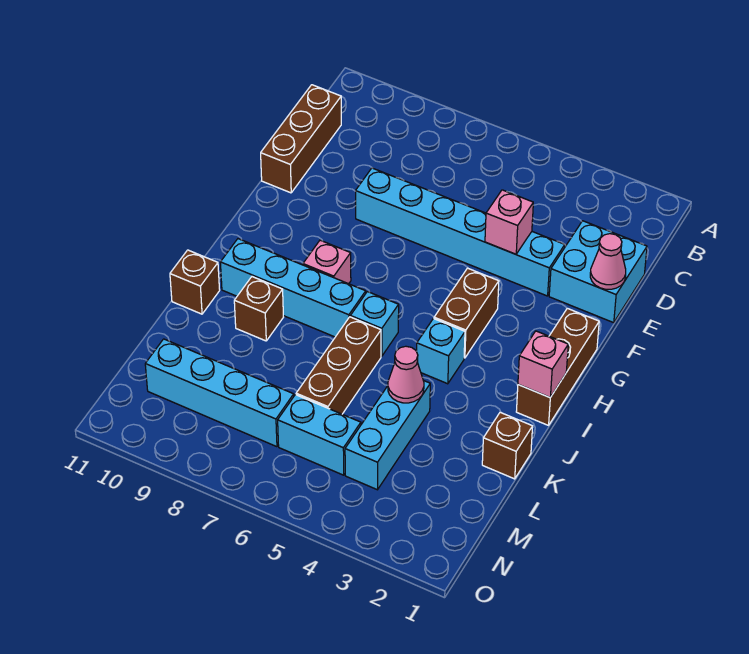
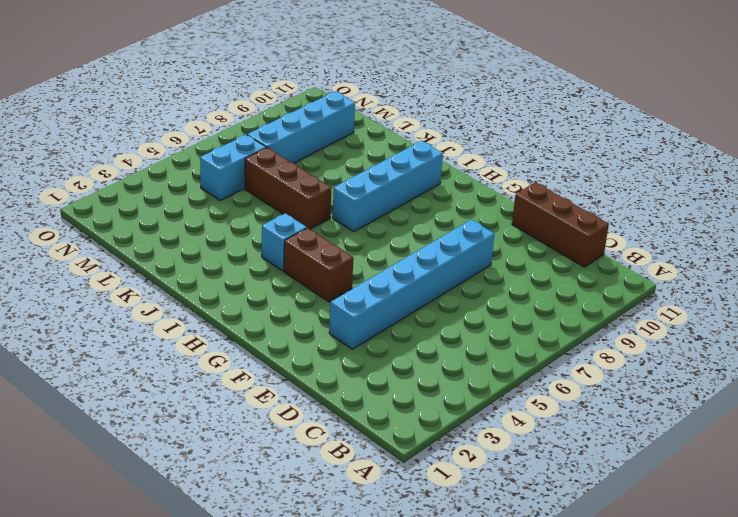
none -> cyan brick D1:E2 level 1
none -> brown brick G1:I1 level 1
none -> pink brick H8 level 1

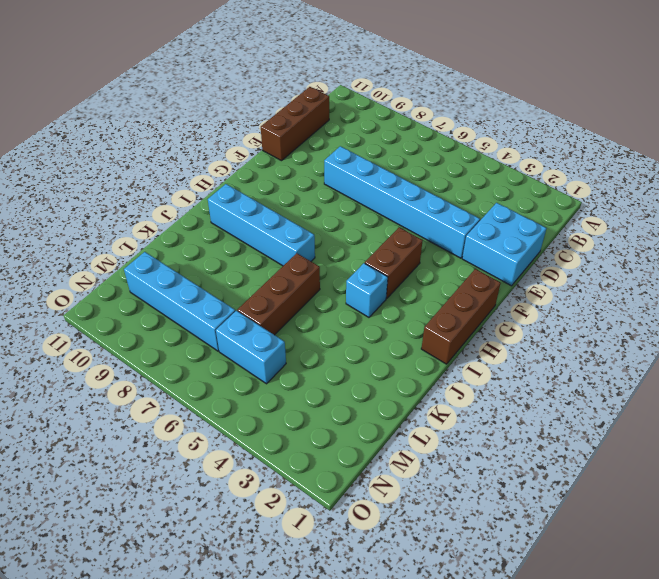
none -> pink brick H8 level 1
none -> cyan brick I6 level 1
none -> brown brick J9 level 1

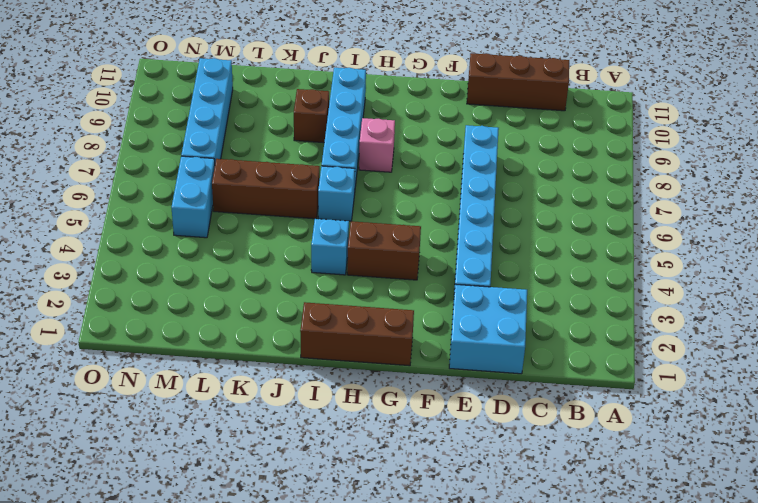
none -> brown brick J11 level 1
none -> brown brick K1 level 1
none -> cyan brick K4:M4 level 1

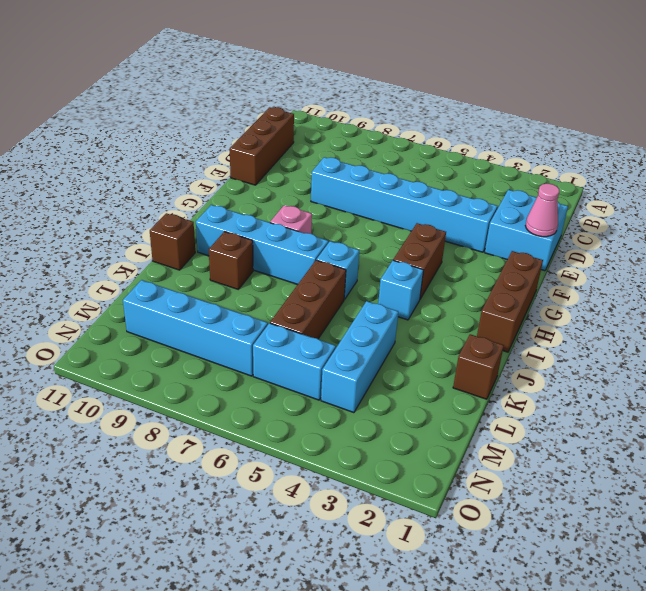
none -> pink brick E4 level 2
none -> pink brick I1 level 2
none -> pink cone K4 level 2

